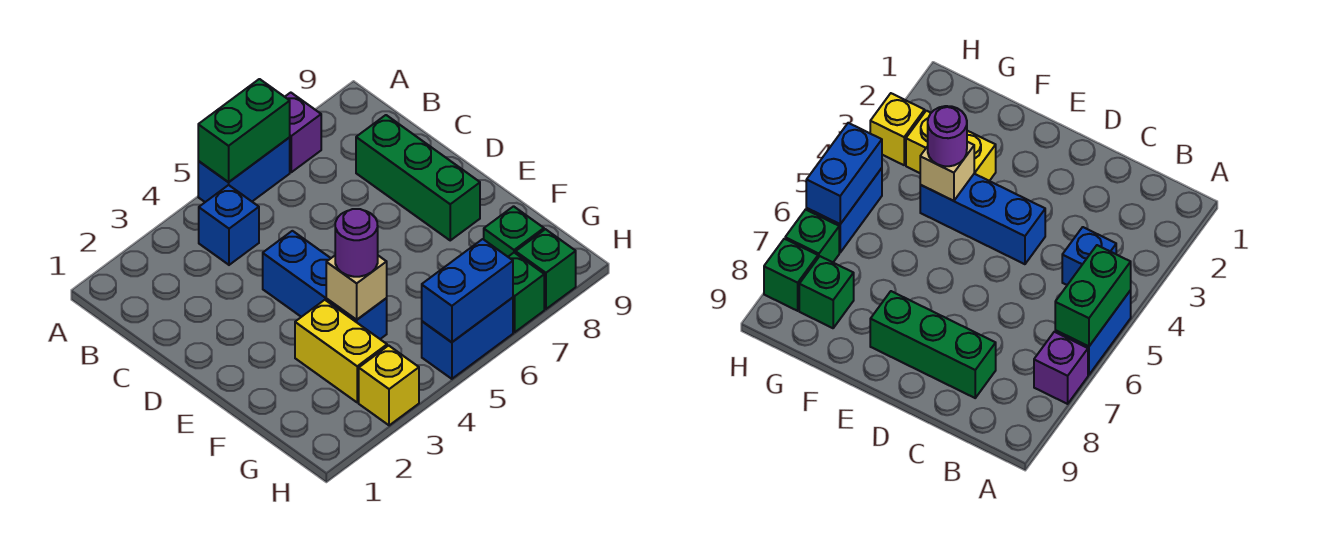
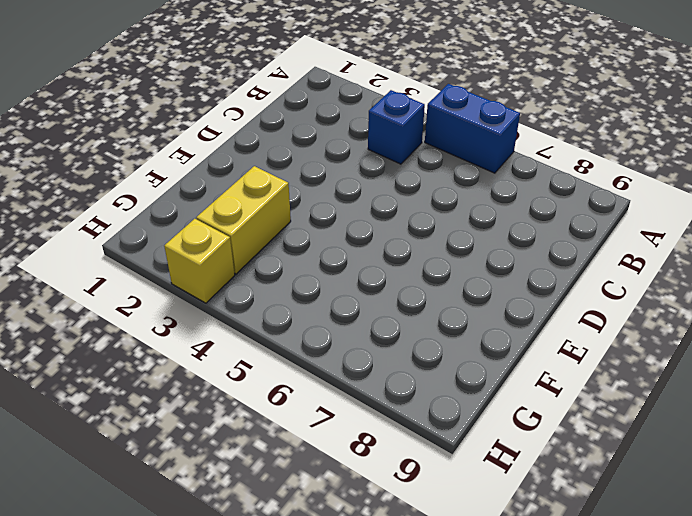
none -> purple brick A7 level 1
none -> green brick C8:E8 level 1
none -> blue brick D4:F4 level 1

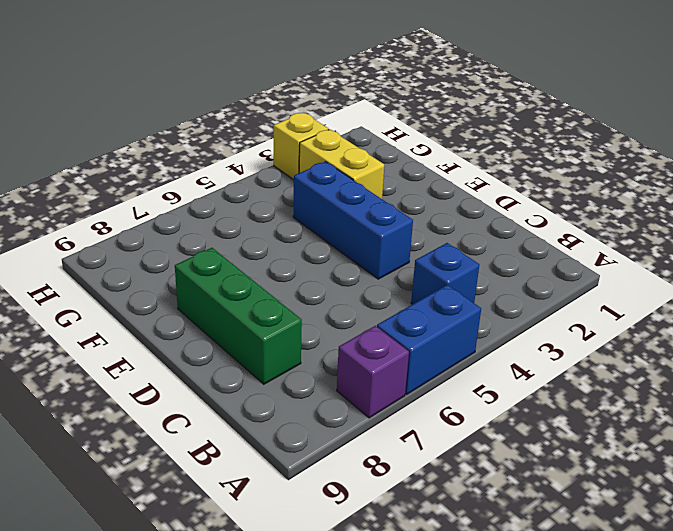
none -> green brick G8 level 1
none -> blue brick H5:H6 level 1
none -> green brick H7 level 1

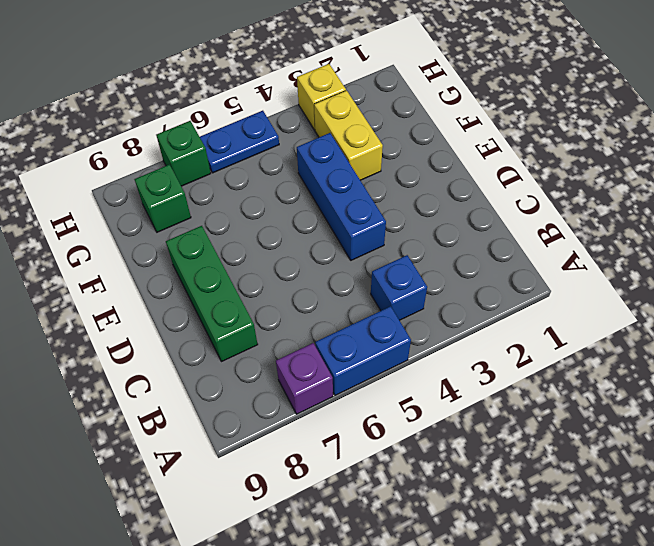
blue plate H5:H6 level 1 -> blue brick H5:H6 level 1
none -> green brick H8 level 1
none -> green brick A5:A6 level 2
none -> tan brick F4 level 2

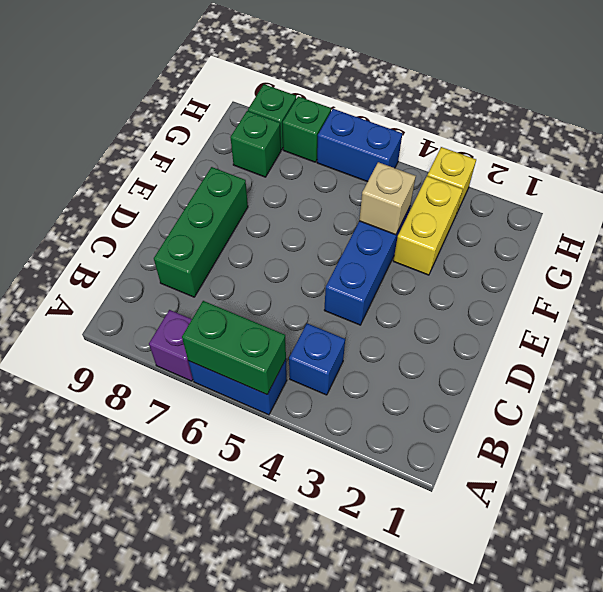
none -> blue brick H5:H6 level 2
none -> purple round brick F4 level 3

